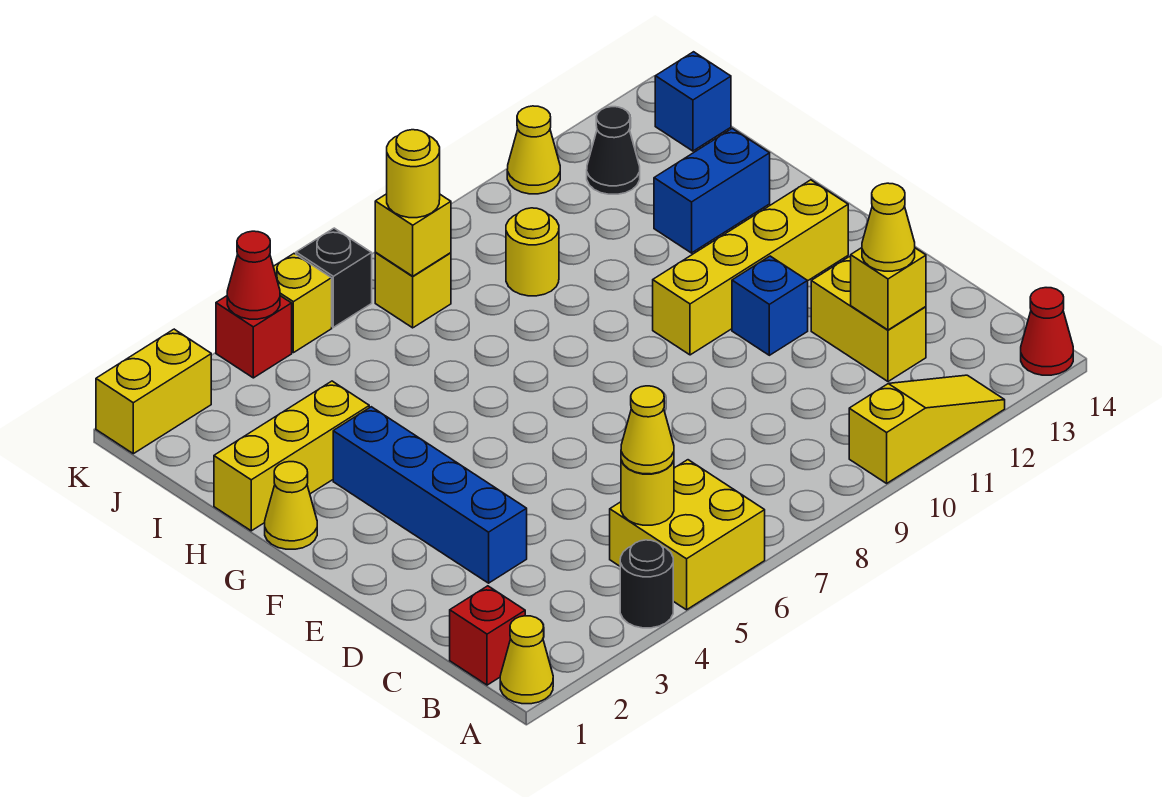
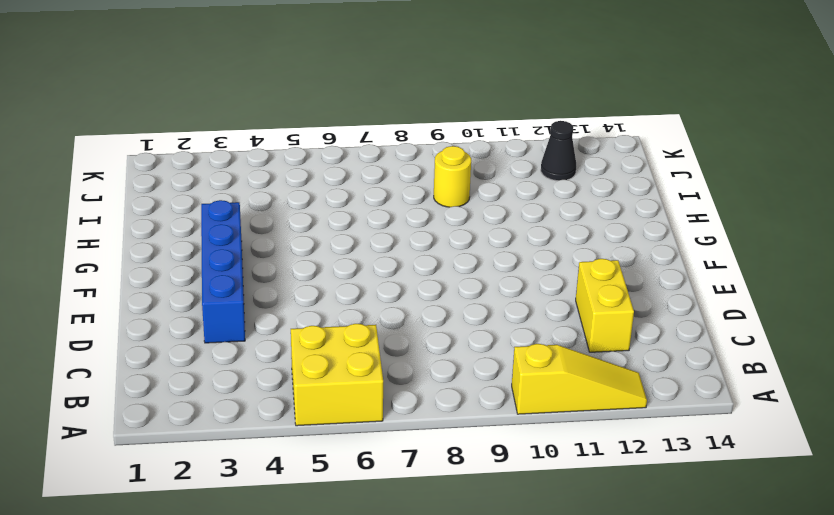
none -> yellow cone A1 level 1
none -> black round brick A4 level 1
none -> red cone A14 level 1

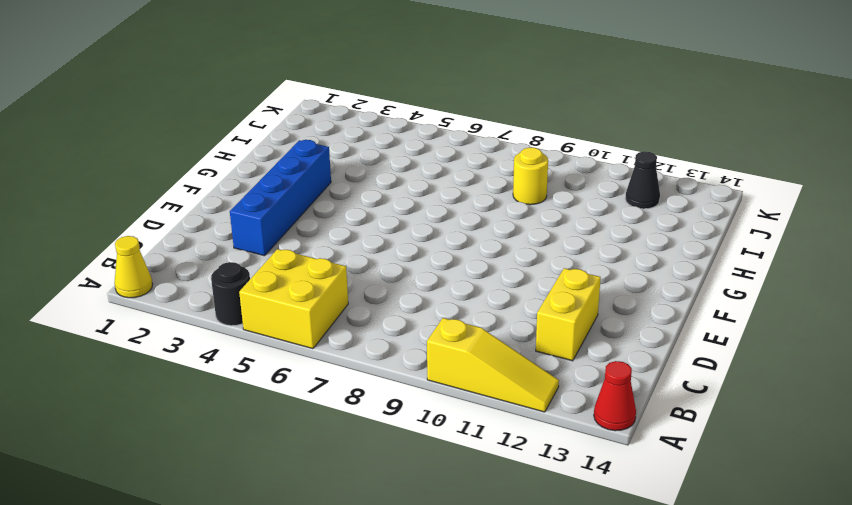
none -> red brick B1 level 1
none -> blue brick E11 level 1
none -> yellow brick F10:F13 level 1

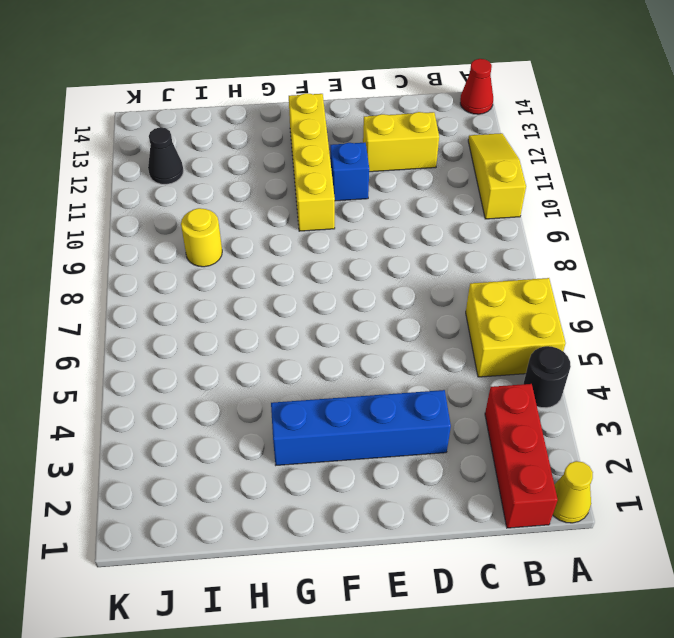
red brick B1:B3 level 1 -> red brick B1 level 1
none -> yellow cone G1 level 1
none -> yellow brick H1:H3 level 1
none -> blue brick H12:H13 level 1

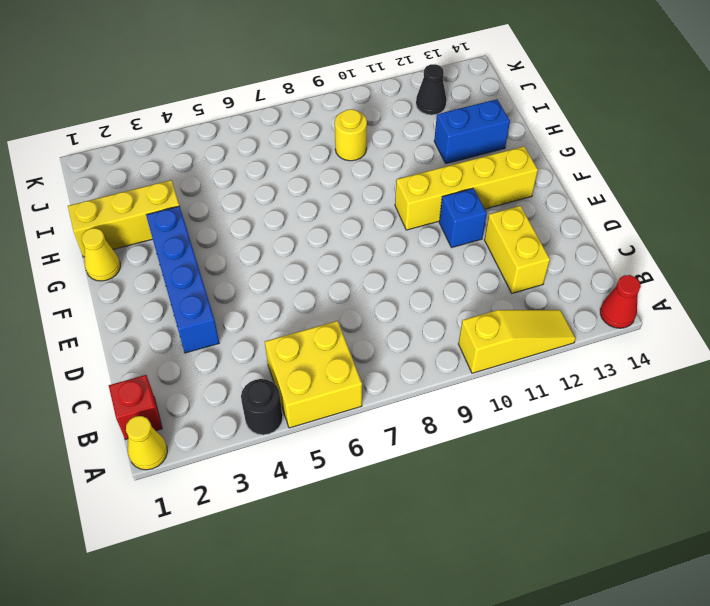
none -> yellow brick J7 level 1
none -> blue brick J14 level 1
none -> yellow brick K1:K2 level 1

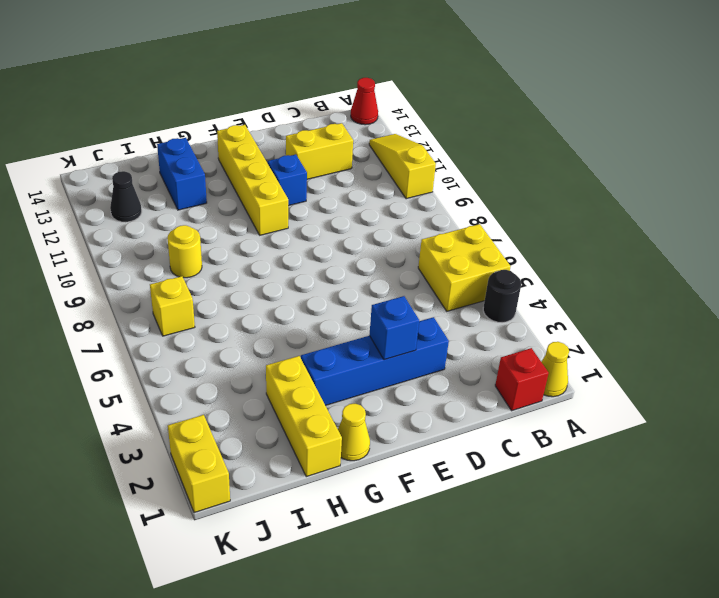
blue brick E3 level 2 -> blue brick J14 level 1
none -> red brick K4 level 1
none -> yellow brick K5 level 1
none -> black brick K6 level 1

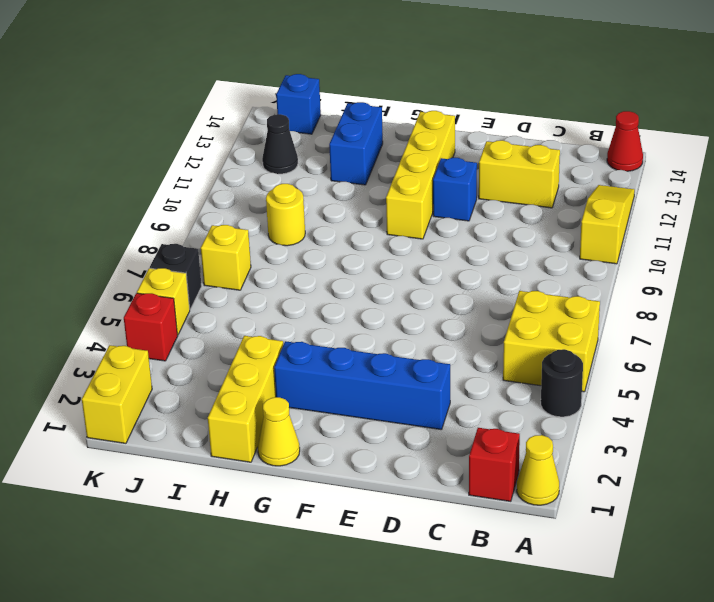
none -> yellow cone K11 level 1
none -> yellow round brick B5 level 2
none -> yellow brick C12 level 2

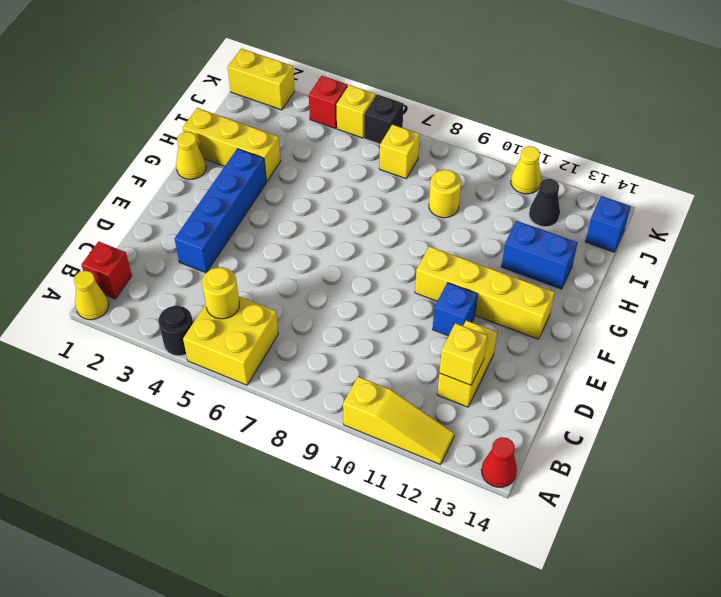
none -> yellow brick J7 level 2
none -> red cone K4 level 2
none -> yellow cone B5 level 3

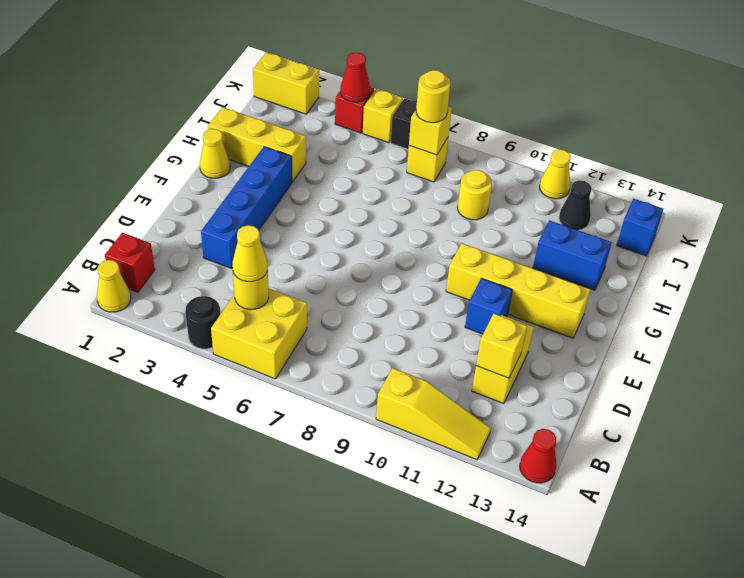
none -> yellow cone C12 level 3

